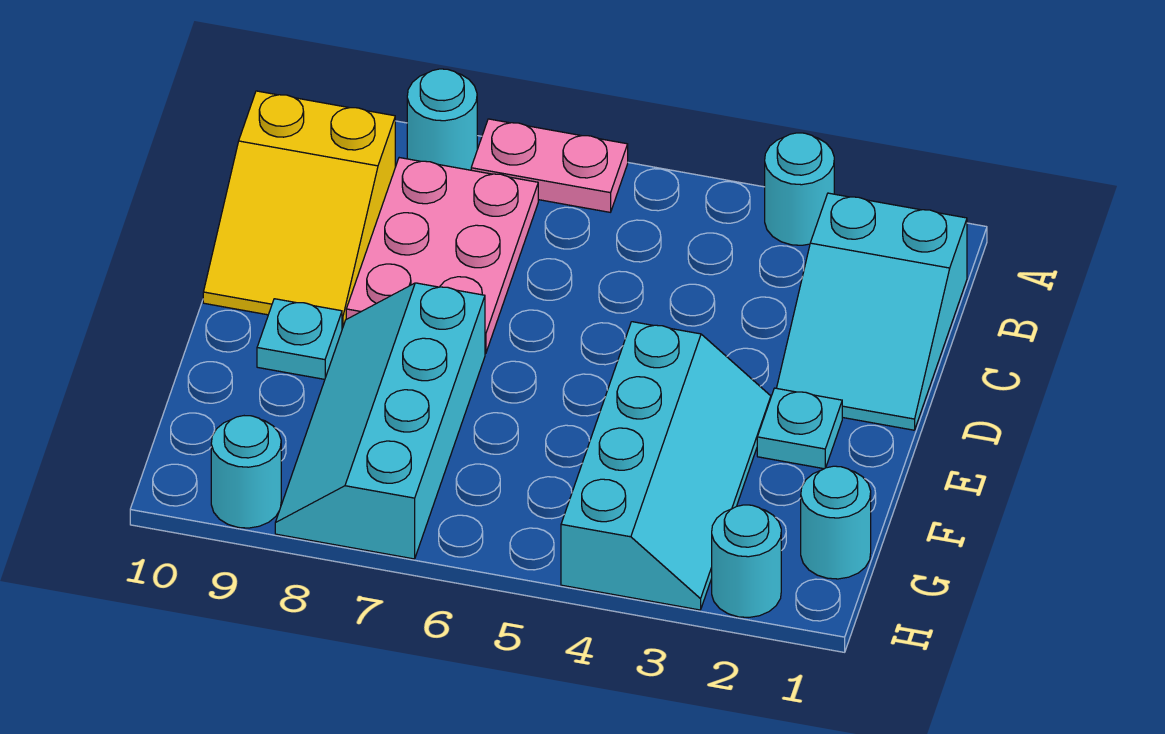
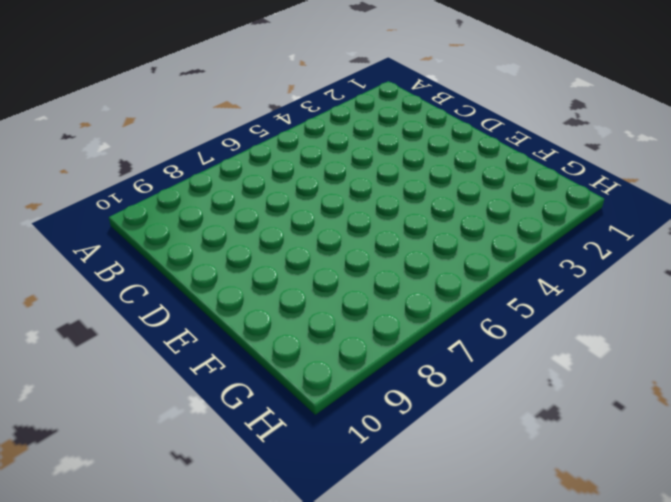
none -> cyan round brick A3 level 1
none -> pink plate A6:A7 level 1
none -> cyan round brick A8 level 1

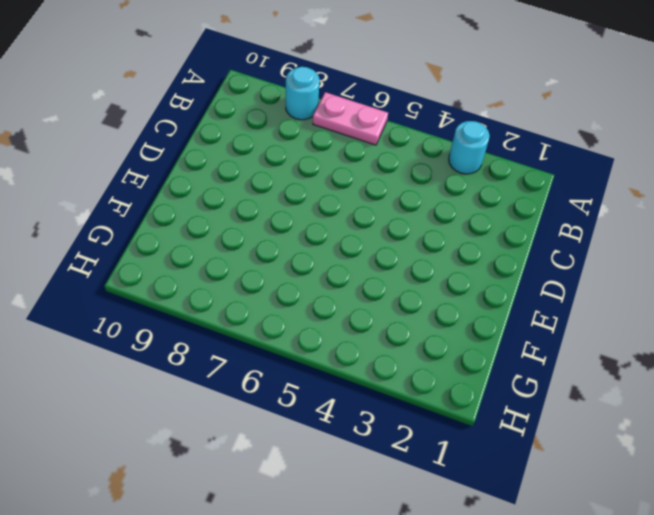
none -> cyan slope B1:D2 level 1 top B
none -> pink plate B7:D8 level 1
none -> yellow slope B9:D10 level 1 top B

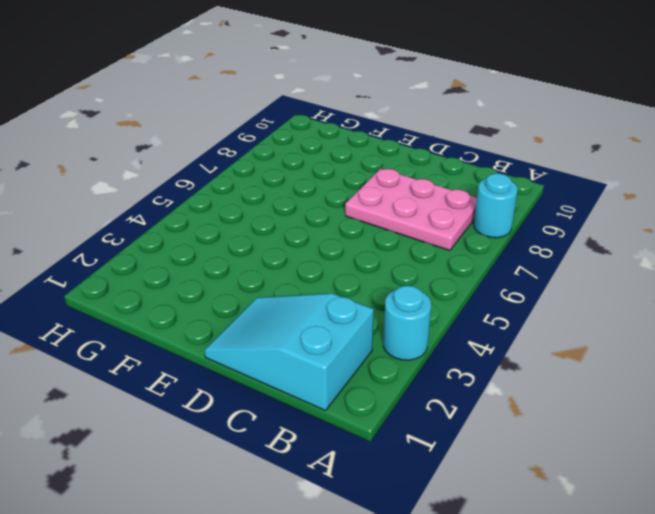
none -> pink plate A6:A7 level 1
none -> yellow slope B9:D10 level 1 top B
none -> cyan plate E2 level 1

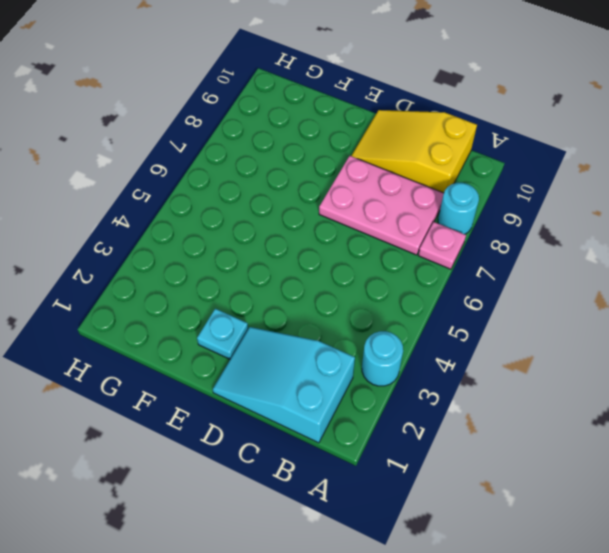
pink plate A7 level 1 -> pink plate A6:A7 level 1
none -> cyan slope E3:H4 level 1 top 4
none -> cyan slope E7:H8 level 1 top 7
none -> cyan plate E9 level 1

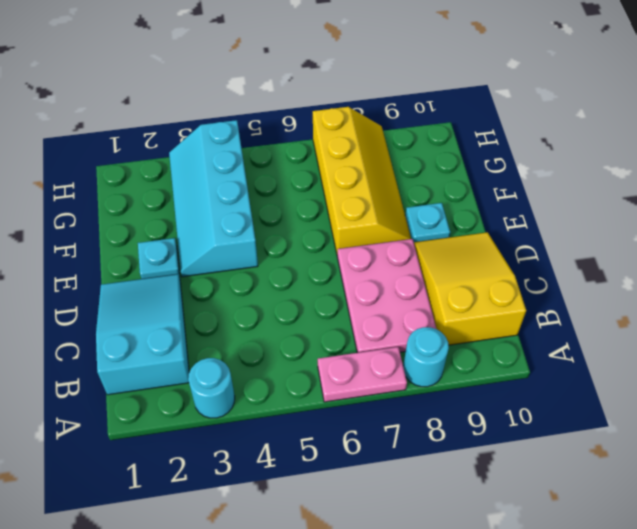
yellow slope E7:H8 level 1 top 7 -> cyan slope E7:H8 level 1 top 7
none -> cyan round brick G1 level 1
none -> cyan round brick H2 level 1
none -> cyan round brick H9 level 1

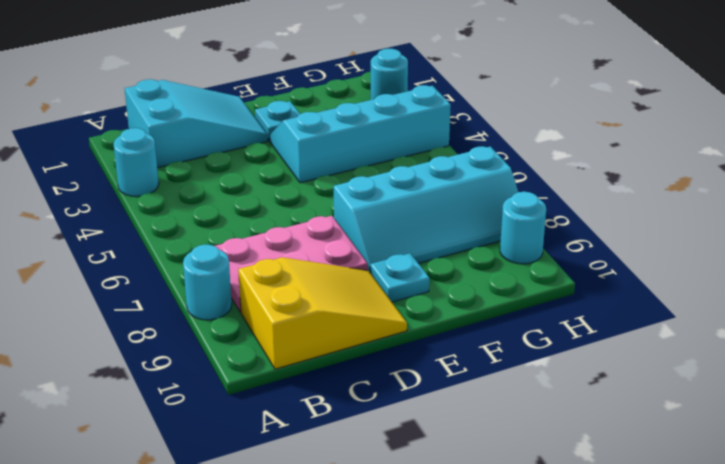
none -> pink plate A6:A7 level 1
none -> cyan round brick G1 level 1

